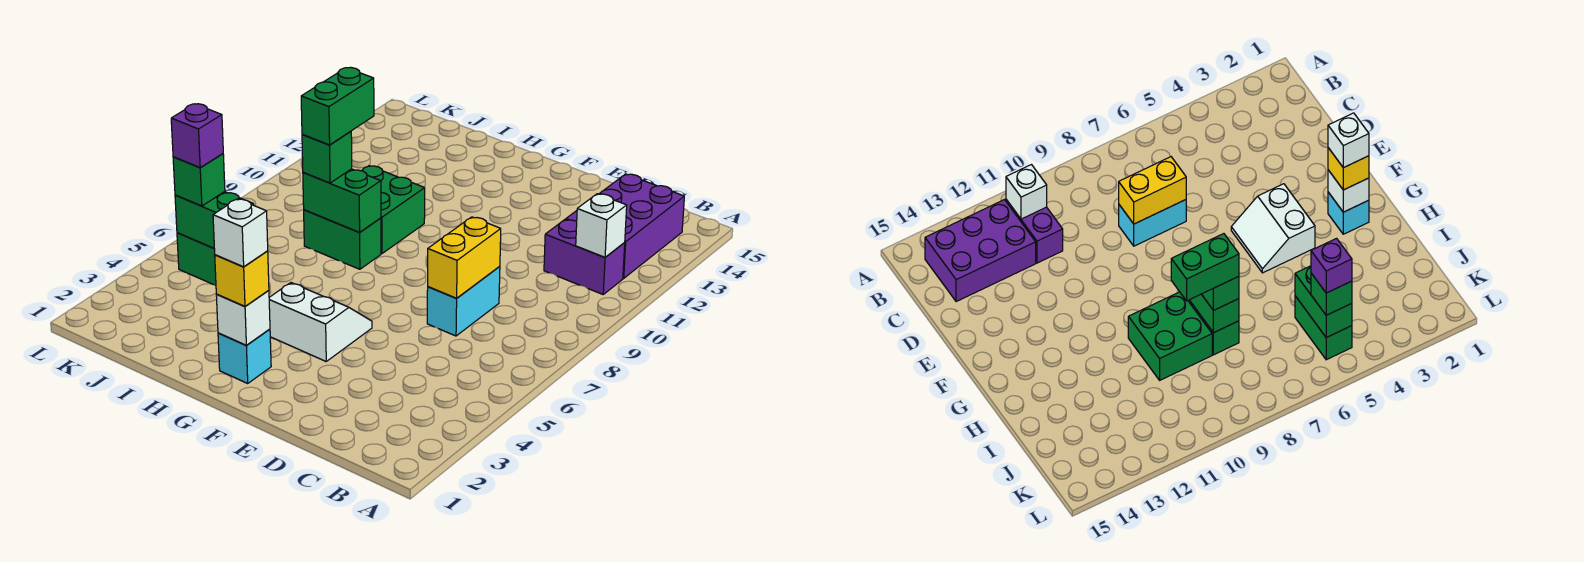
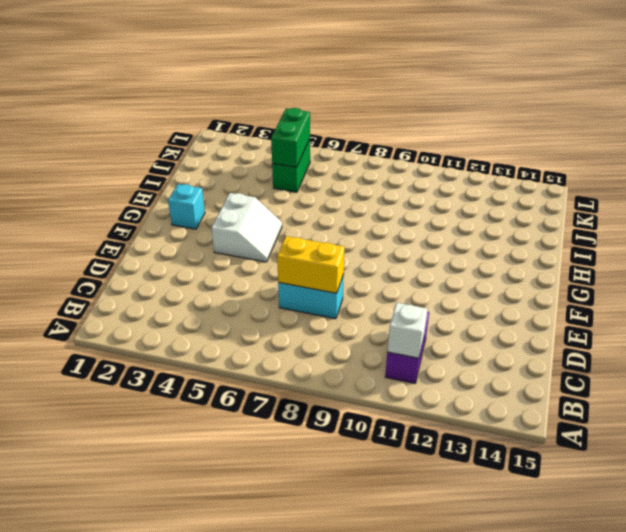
none -> purple brick B12:C14 level 1
none -> green brick H8:I8 level 1
none -> green brick H9:I10 level 1

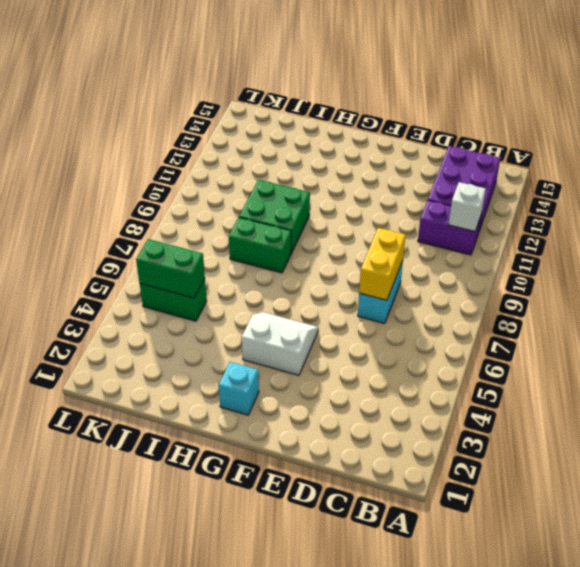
none -> white brick G2 level 2
none -> green brick H8:I8 level 2
none -> yellow brick G2 level 3

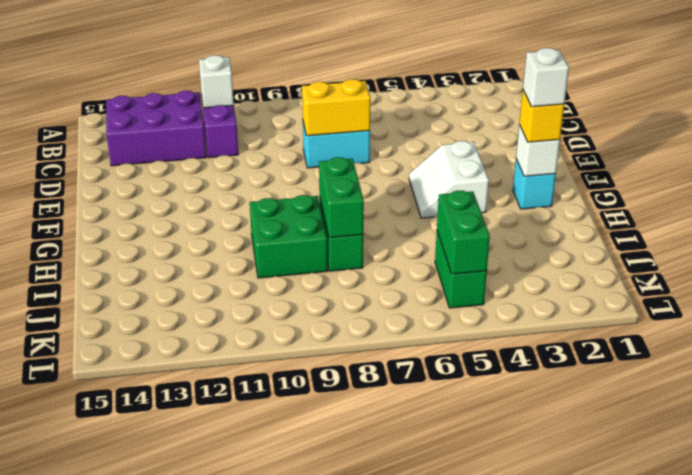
none -> green brick I8 level 3
none -> green brick K5 level 3
none -> green brick I8:I9 level 4

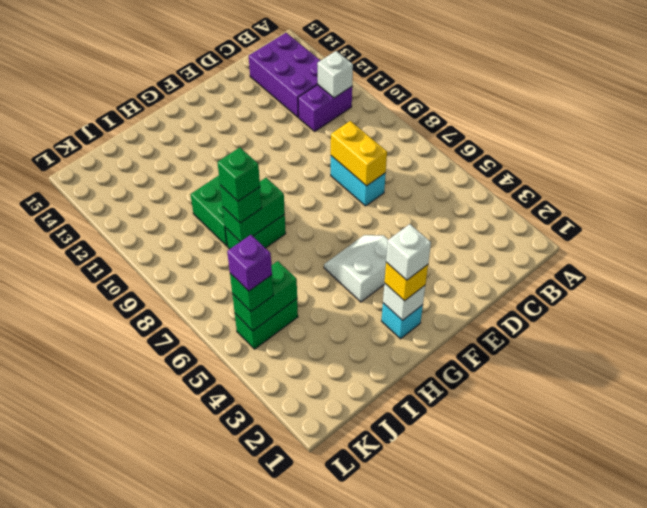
green brick I8 level 4 -> green brick I8:I9 level 4

